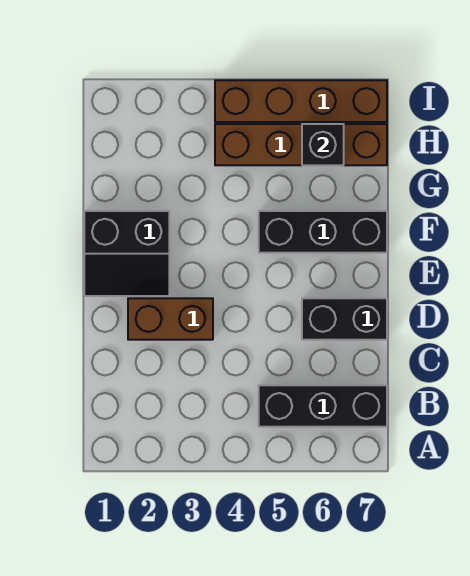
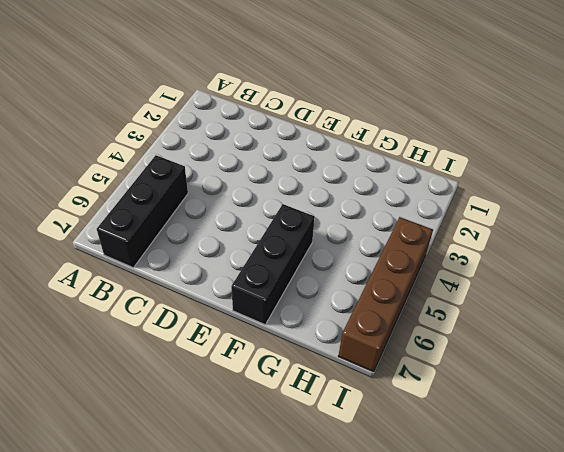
none -> brown brick D2:D3 level 1
none -> black brick D6:D7 level 1

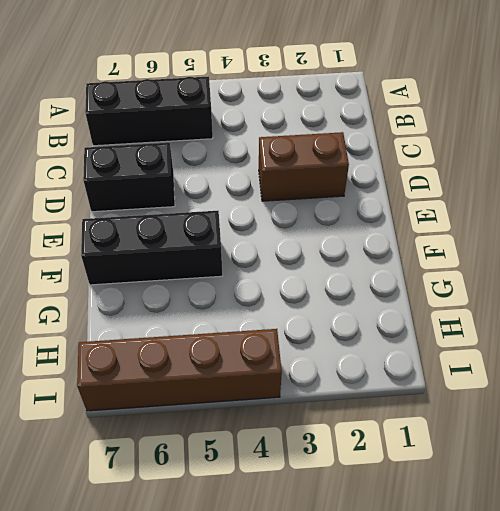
none -> black slope E1:F2 level 1 top F
none -> brown brick H4:H7 level 1

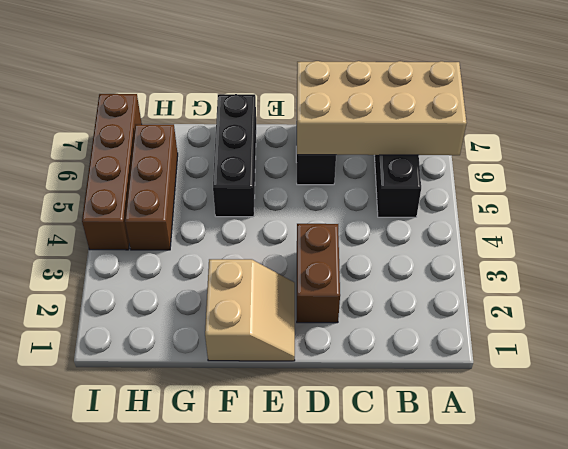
tan brick A6:D7 level 2 -> none
tan slope E1:F2 level 1 top F -> black slope E1:F2 level 1 top F
brown brick H4:H6 level 1 -> brown brick H4:H7 level 1
none -> black brick H6 level 2

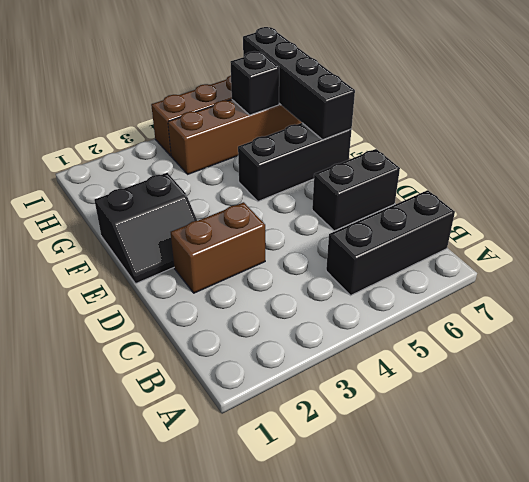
black brick F7:I7 level 2 -> none

